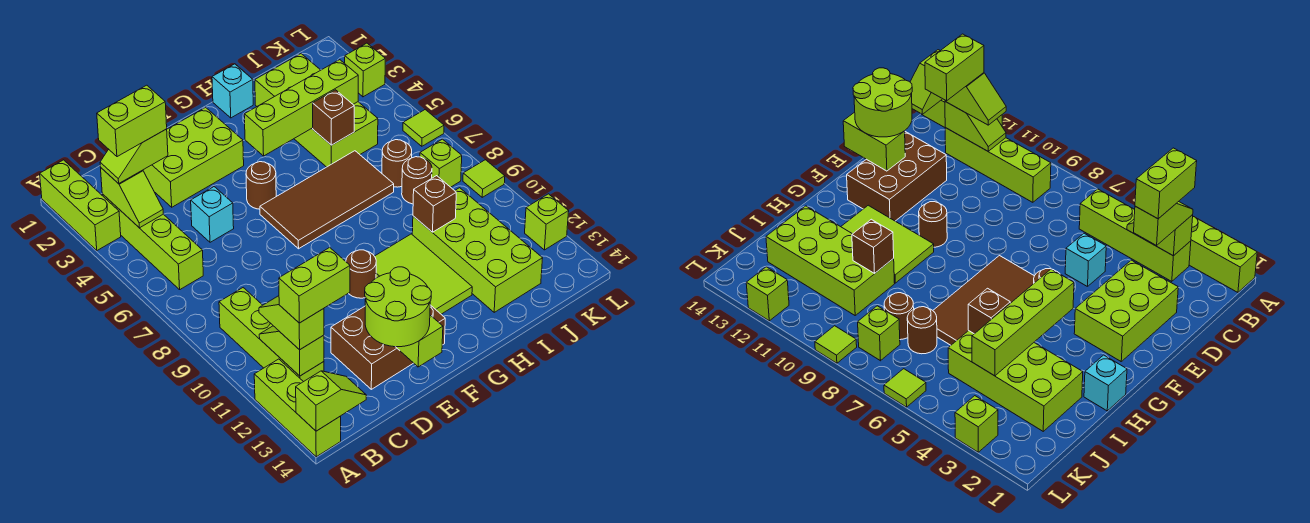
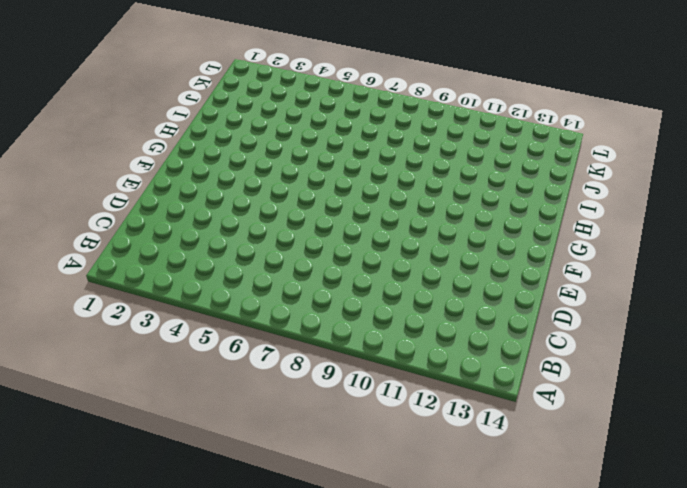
none -> lime brick A1:A3 level 1
none -> lime brick A12:A14 level 1
none -> lime brick B3:B6 level 1
none -> lime brick B9:B12 level 1

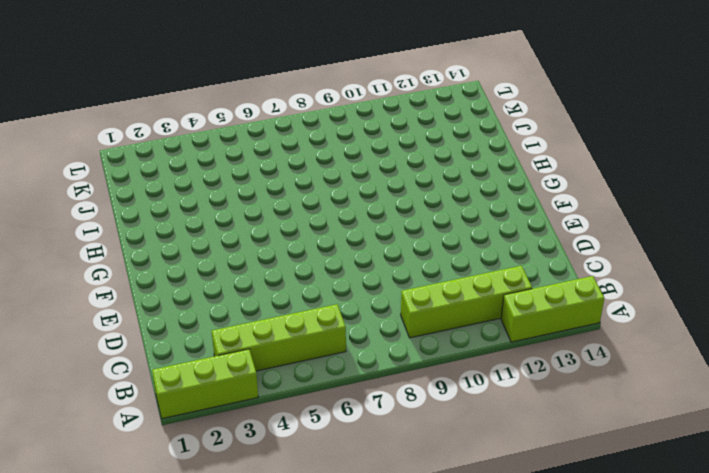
none -> lime brick D2:F3 level 1
none -> cyan brick D5 level 1
none -> brown brick D12:F13 level 1
none -> brown round brick F5 level 1

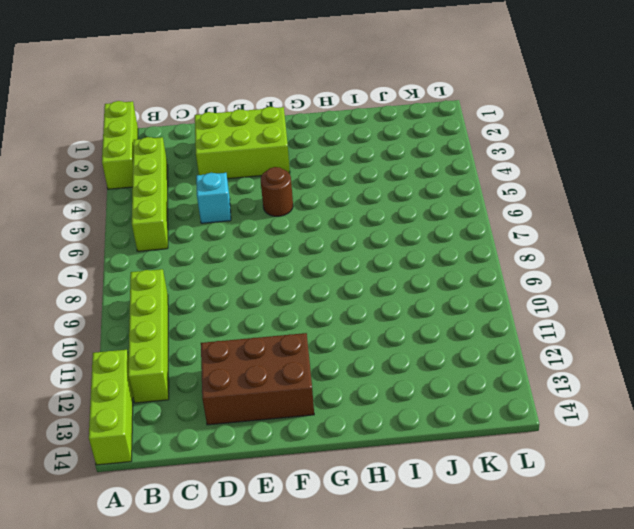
none -> brown tile F6:I7 level 1
none -> brown round brick F10 level 1
none -> lime tile G10:H12 level 1
none -> cyan brick H1 level 1

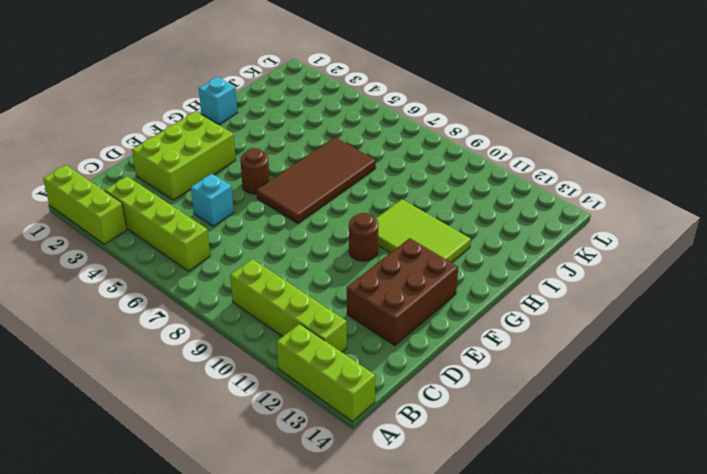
none -> lime brick I2:J5 level 1
none -> lime brick I10:J13 level 1
none -> brown round brick J7 level 1
none -> brown round brick J8 level 1

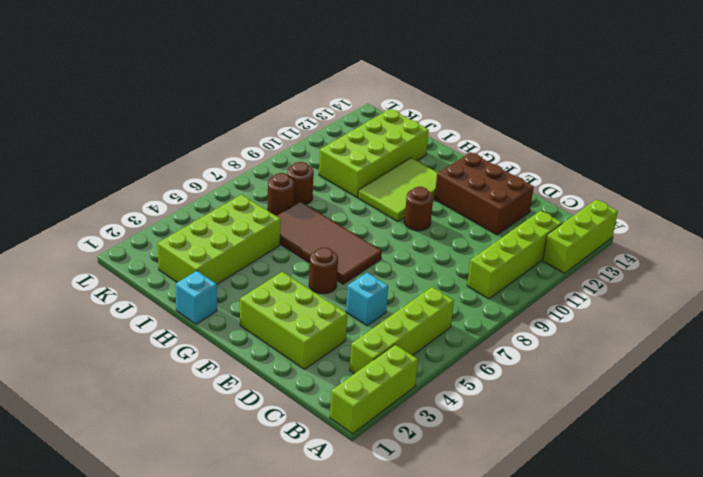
none -> lime brick K8 level 1
none -> lime brick L3 level 1
none -> lime tile L6 level 1
none -> lime tile L9 level 1

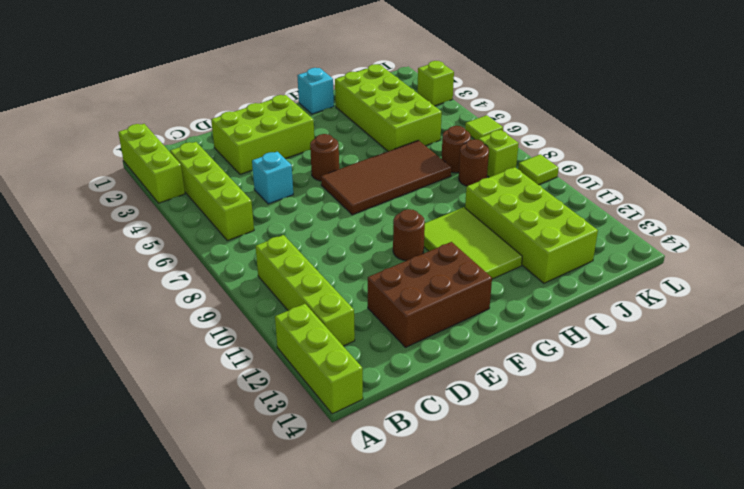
none -> lime brick L12 level 1
none -> lime slope A14:B14 level 2 top A
none -> lime slope B3:B4 level 2 top 3
none -> lime slope B11:B12 level 2 top 12

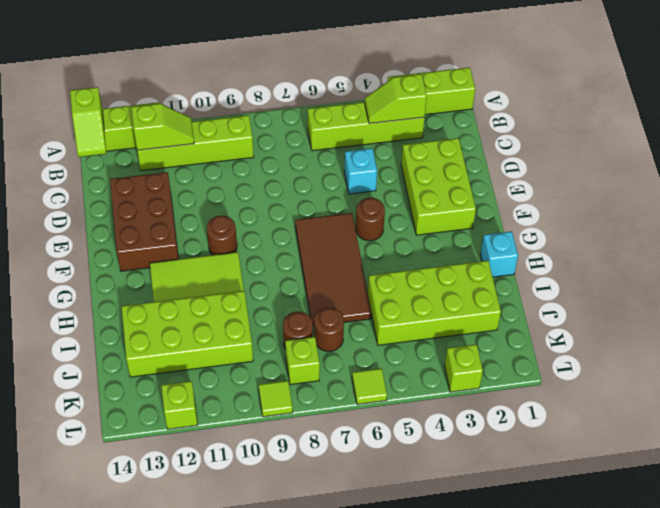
none -> lime brick E13:E14 level 2
none -> lime brick G4:J4 level 2
none -> brown brick I5 level 2
none -> brown brick I10 level 2

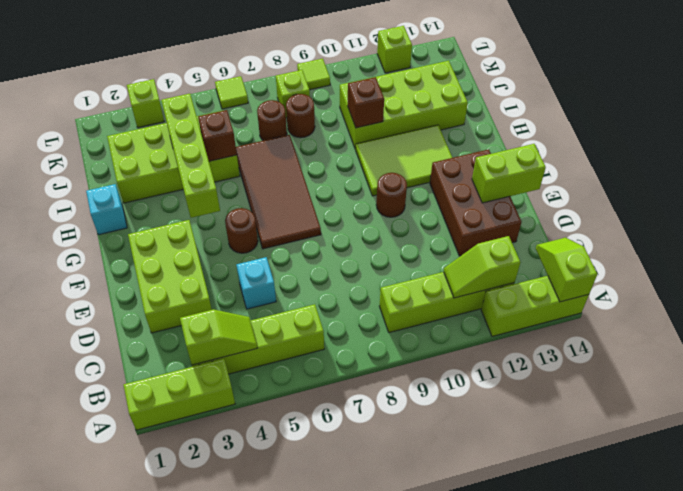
none -> lime slope B3:C3 level 3 top C
none -> lime slope B11:B12 level 3 top 12
none -> lime round brick D13:E14 level 3
none -> lime brick B3:C3 level 4

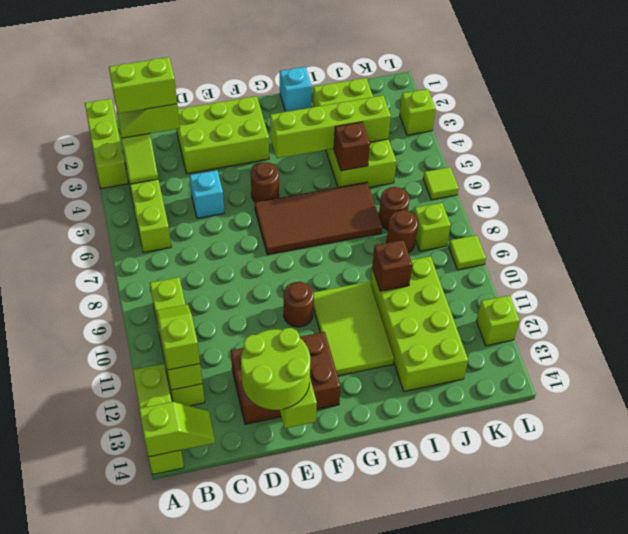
none -> lime brick B12:C12 level 4

